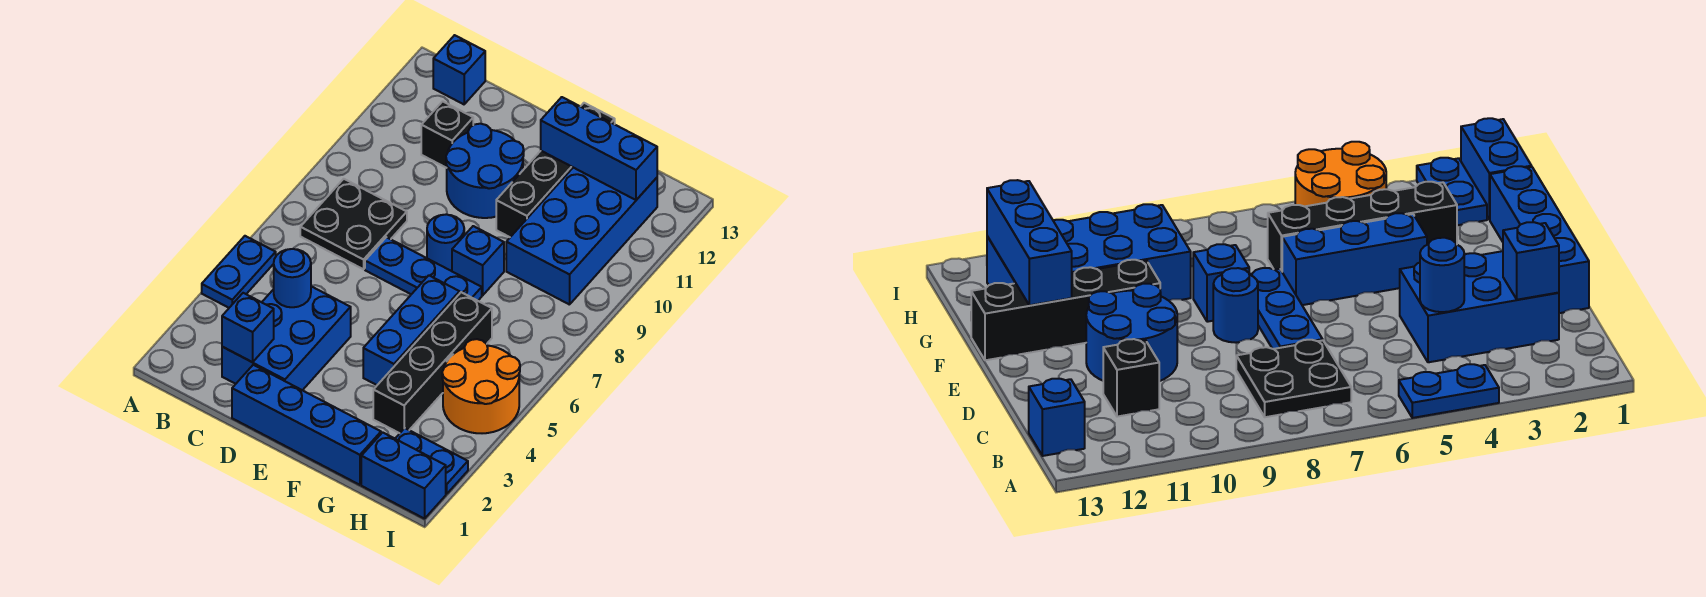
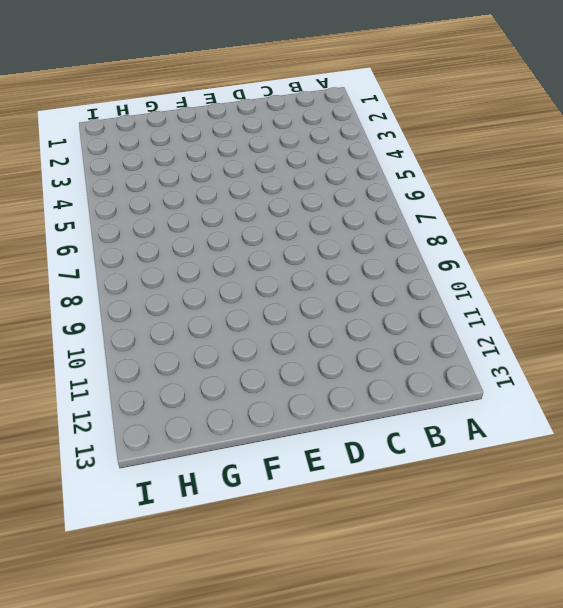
none -> blue plate A4:A5 level 1
none -> black plate B7:C8 level 1
none -> blue brick B13 level 1

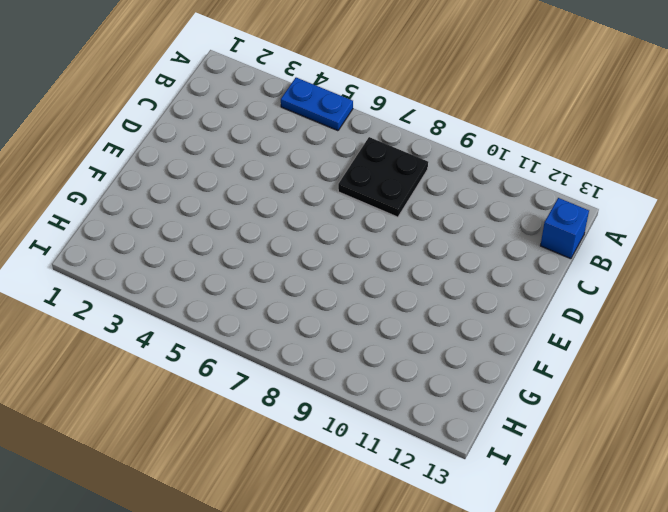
none -> blue brick C2:D4 level 1
none -> black brick C11 level 1
none -> blue brick D1:G1 level 1

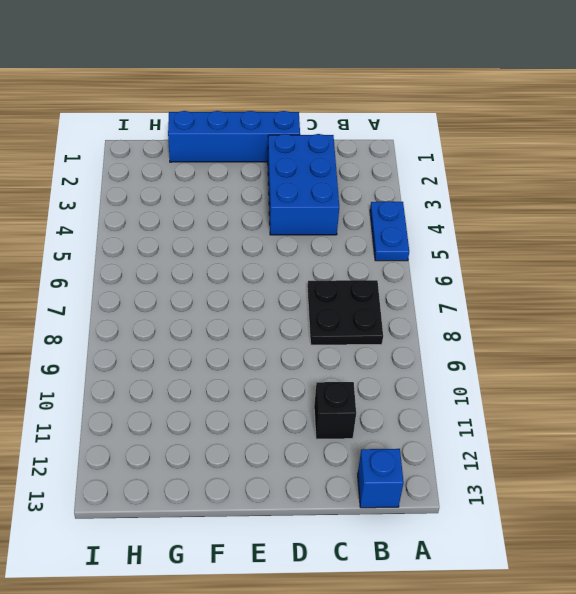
none -> blue plate D7:F7 level 1
none -> blue round brick D10:E11 level 1
none -> blue round brick E8 level 1

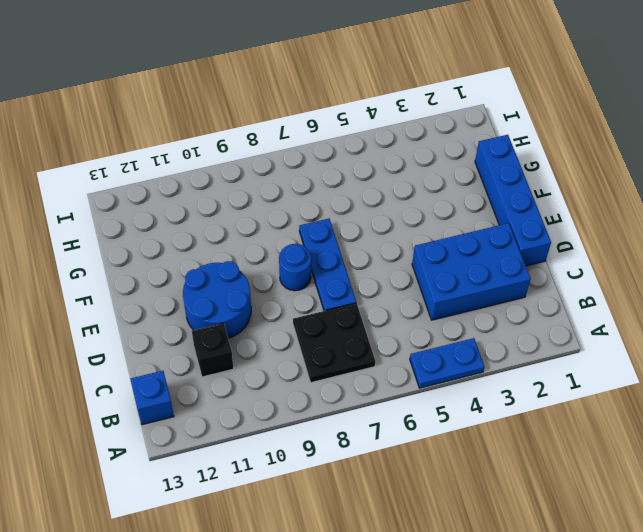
none -> blue brick F4:F6 level 1
none -> blue brick F8 level 1
none -> black brick F10:F13 level 1

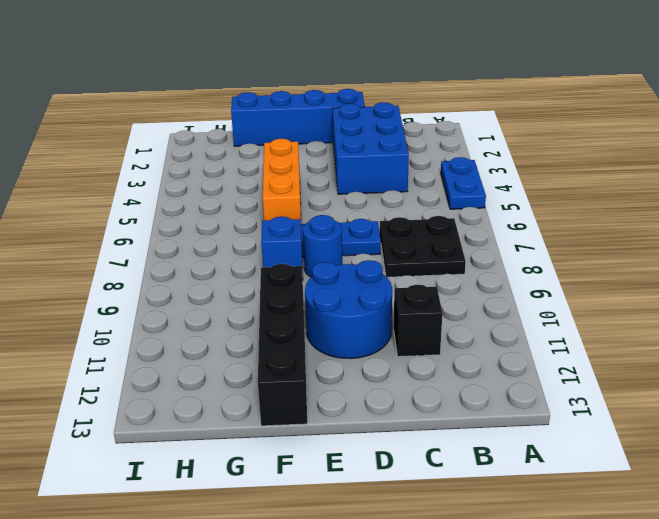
orange brick F4:F6 level 1 -> blue brick F4:F6 level 1
none -> blue brick B13 level 1
none -> black brick G3:G6 level 1
none -> blue brick G9:H12 level 1

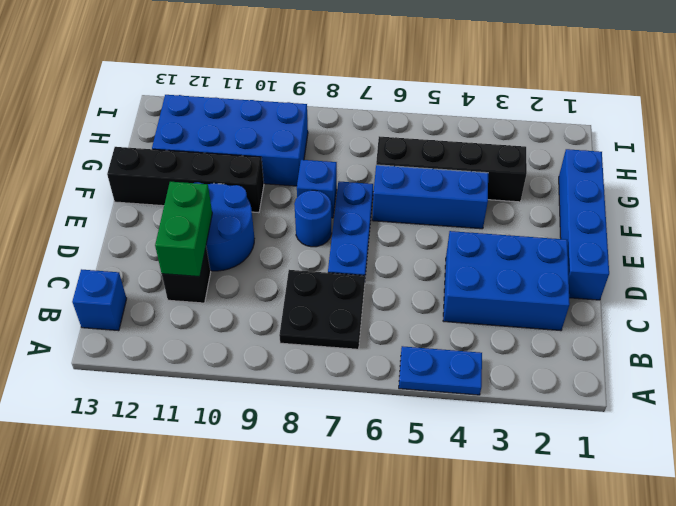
green brick C11:D11 level 2 -> none
none -> blue brick H1:I1 level 1
none -> blue plate H2:I2 level 1
none -> orange round brick H4:I5 level 1

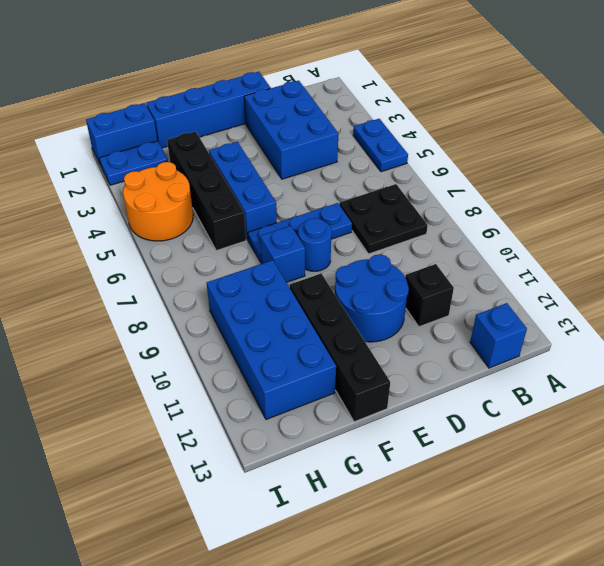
none -> blue brick C2 level 2
none -> blue round brick C4 level 2
none -> blue brick F12:H12 level 2

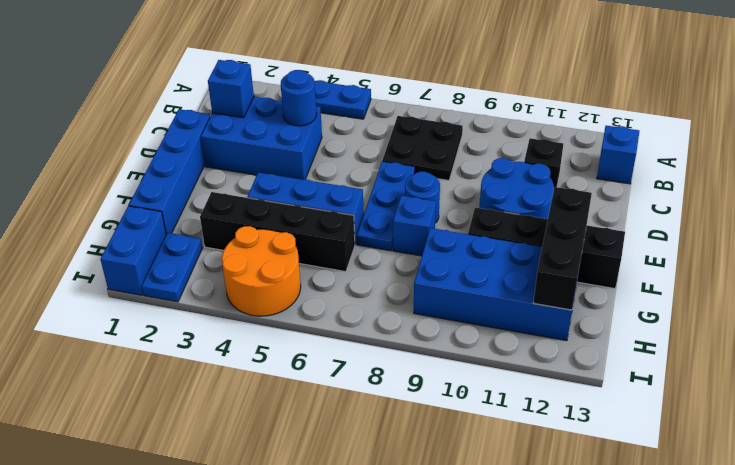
black brick F12:H12 level 2 -> blue brick F12:H12 level 2

